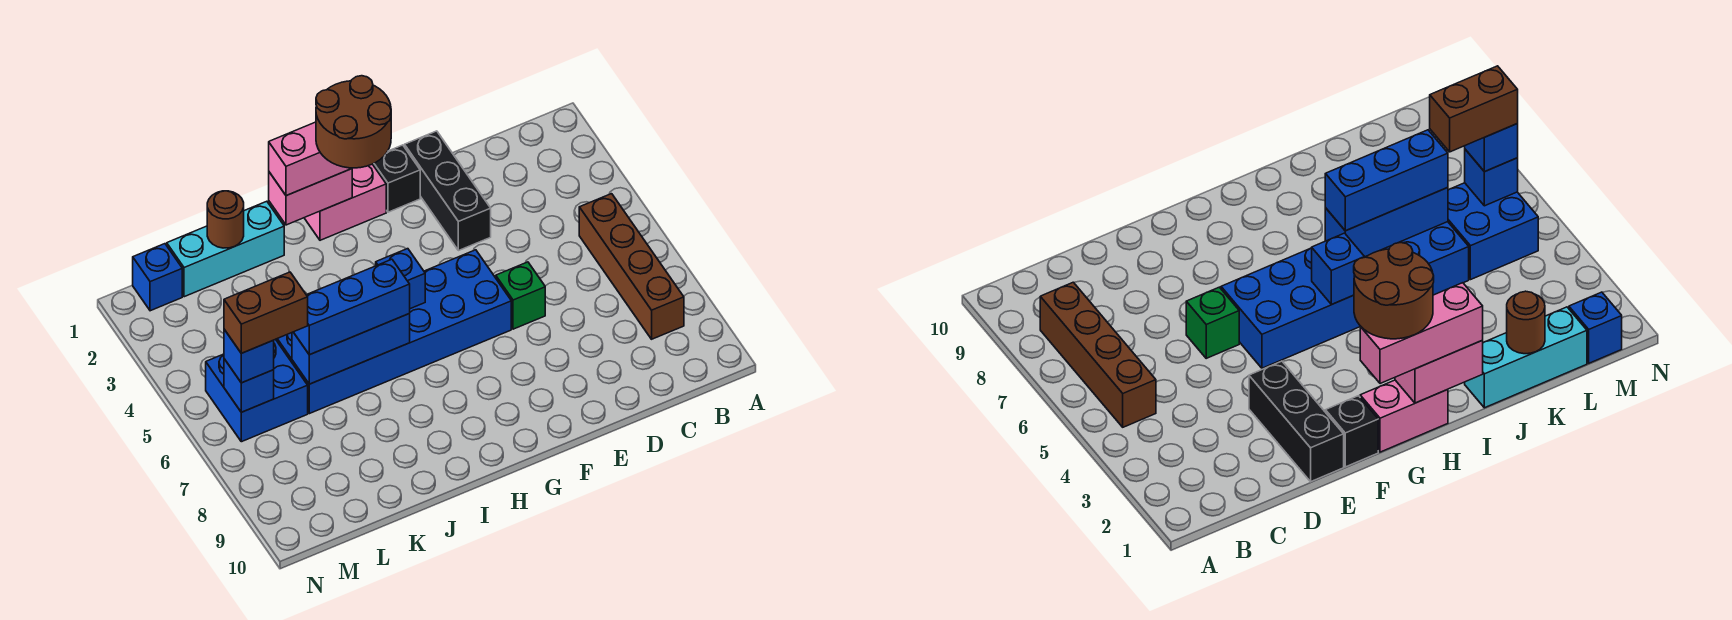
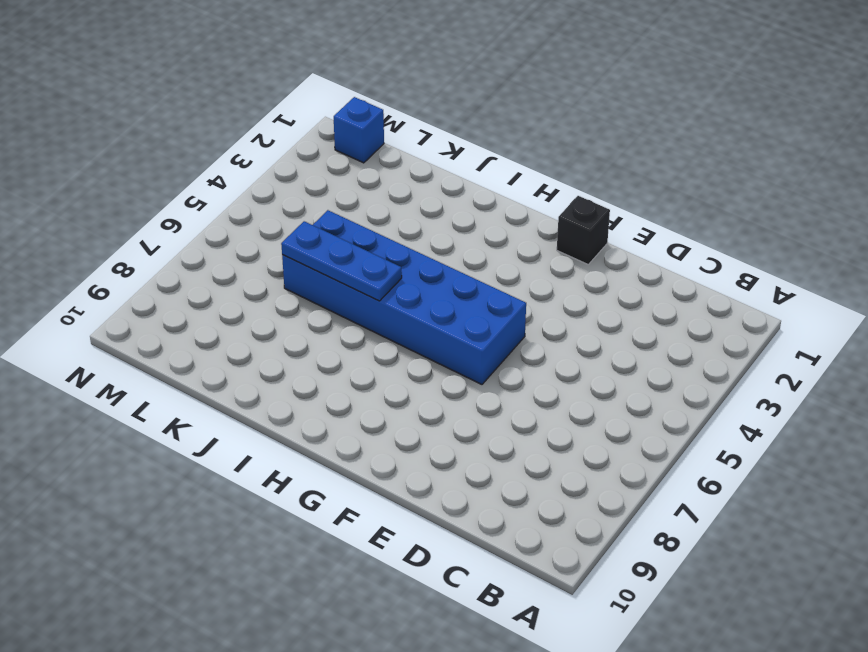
blue plate I6:K6 level 2 -> blue brick I6:K6 level 2
none -> brown brick B5:B8 level 1
none -> black brick E1:E3 level 1
none -> green brick E6 level 1

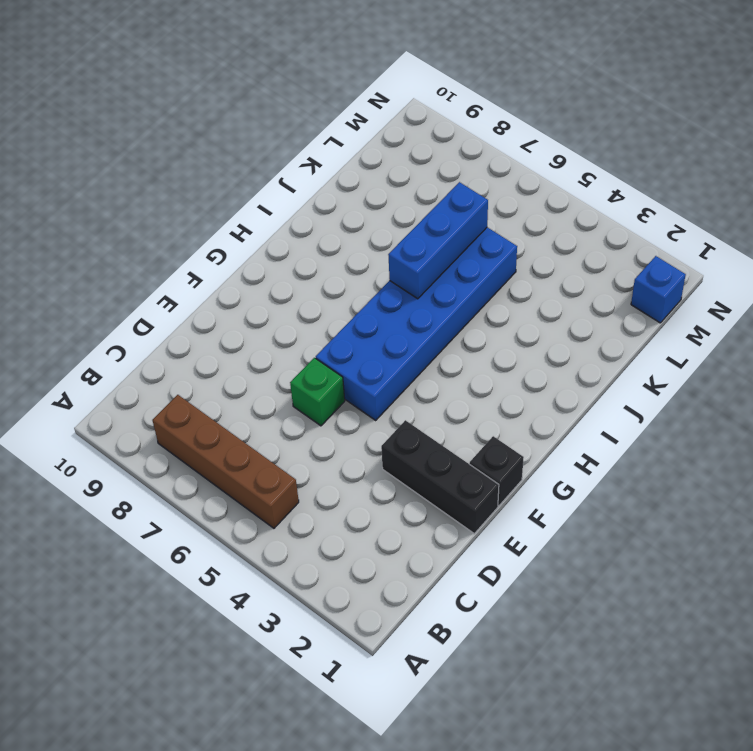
none -> pink brick G1:H1 level 1
none -> cyan brick J1:L1 level 1
none -> blue brick L5:M6 level 1

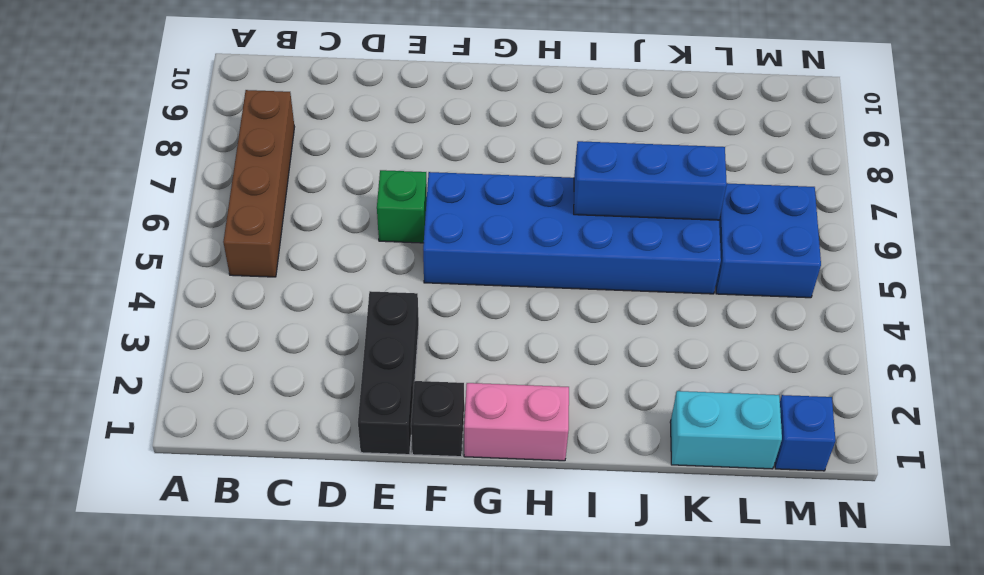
cyan brick K1:L1 level 1 -> cyan brick J1:L1 level 1
none -> pink brick H1:I1 level 2
none -> blue brick H5 level 2
none -> brown round brick K1 level 2

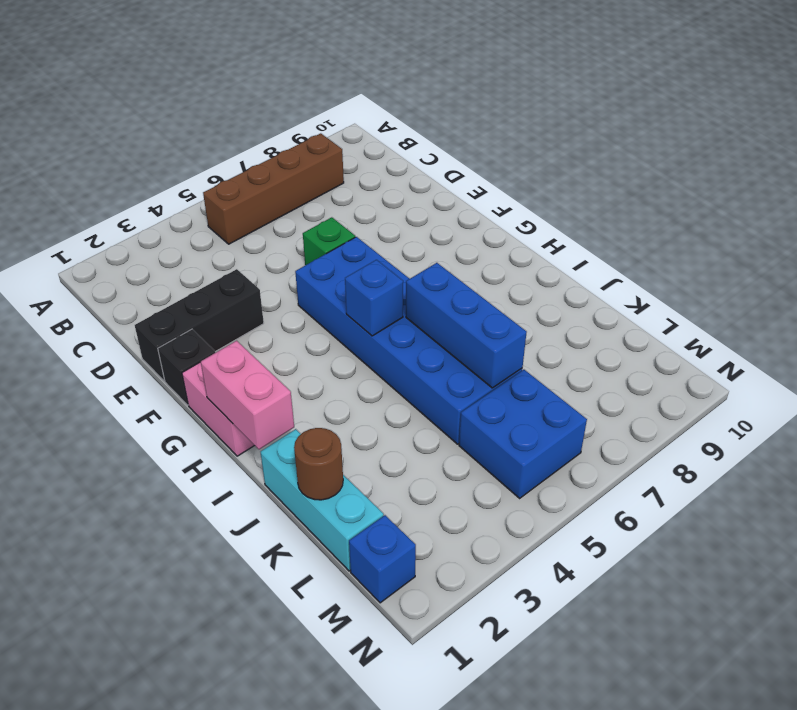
none -> blue brick M6 level 2
none -> pink brick G1:I1 level 3
none -> blue brick I6:K6 level 3

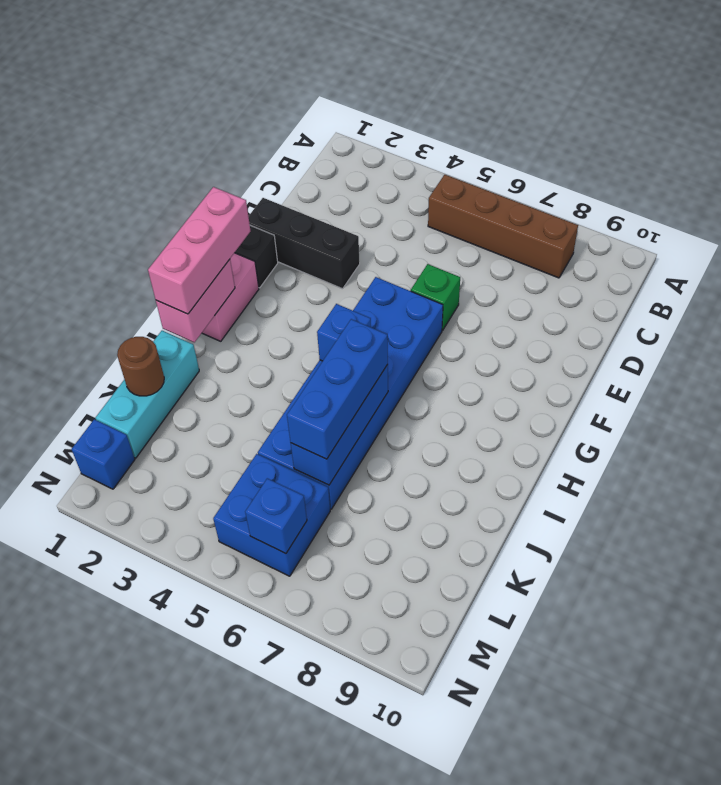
none -> blue brick M6 level 3
none -> brown round brick G1:H2 level 4
none -> brown brick L6:M6 level 4

